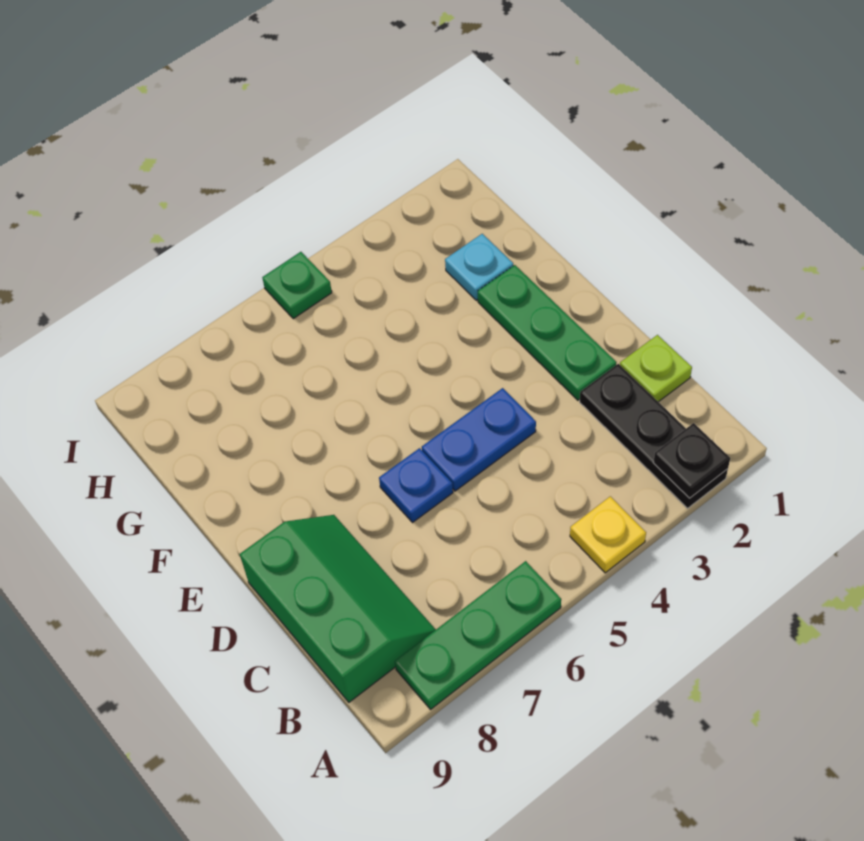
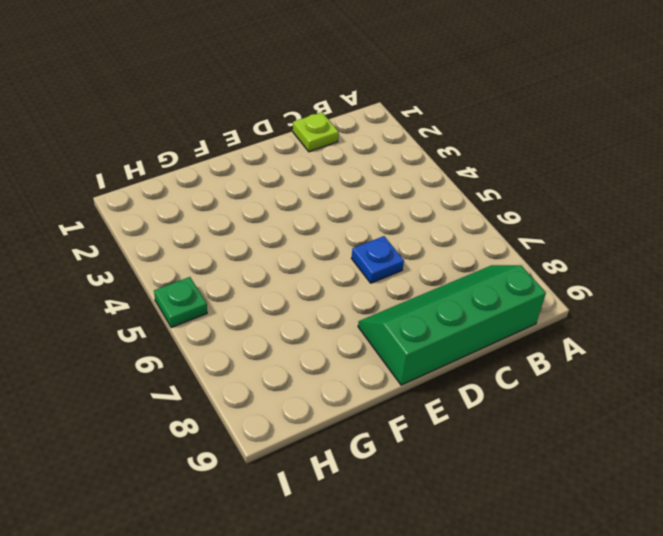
green slope B8:E9 level 1 top 9 -> green slope B8:D9 level 1 top 9
none -> black plate A2:C2 level 1
none -> yellow plate A4 level 1

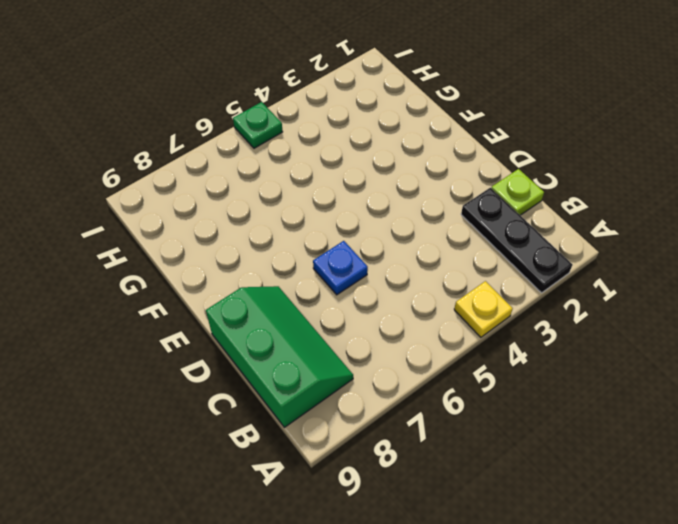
none -> green plate A6:A8 level 1
none -> green plate D2:F2 level 1

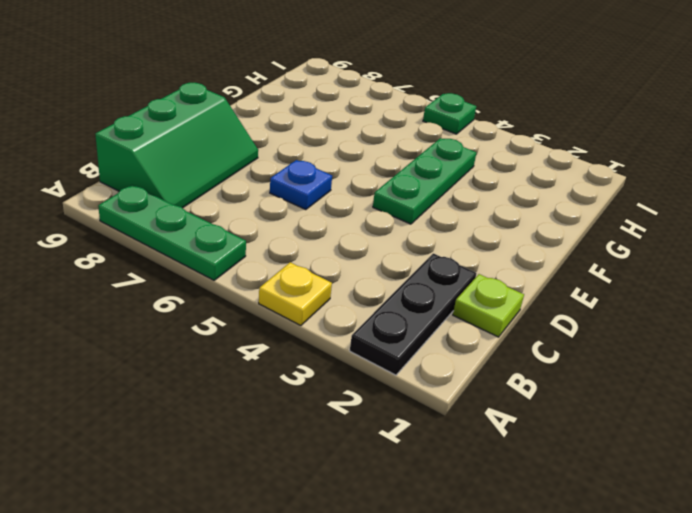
green plate E4:G4 level 1 -> green plate D2:F2 level 1
none -> blue plate D4:D5 level 1
none -> cyan plate G2 level 1

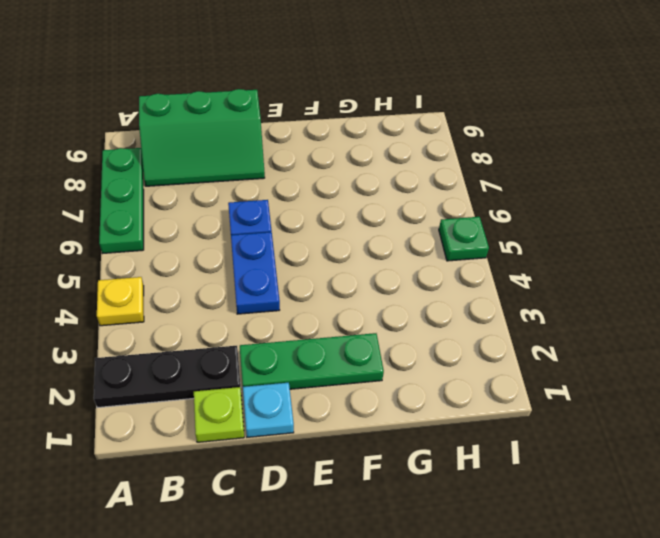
cyan plate D1 level 1 -> cyan plate G2 level 1
none -> black plate A2 level 2

